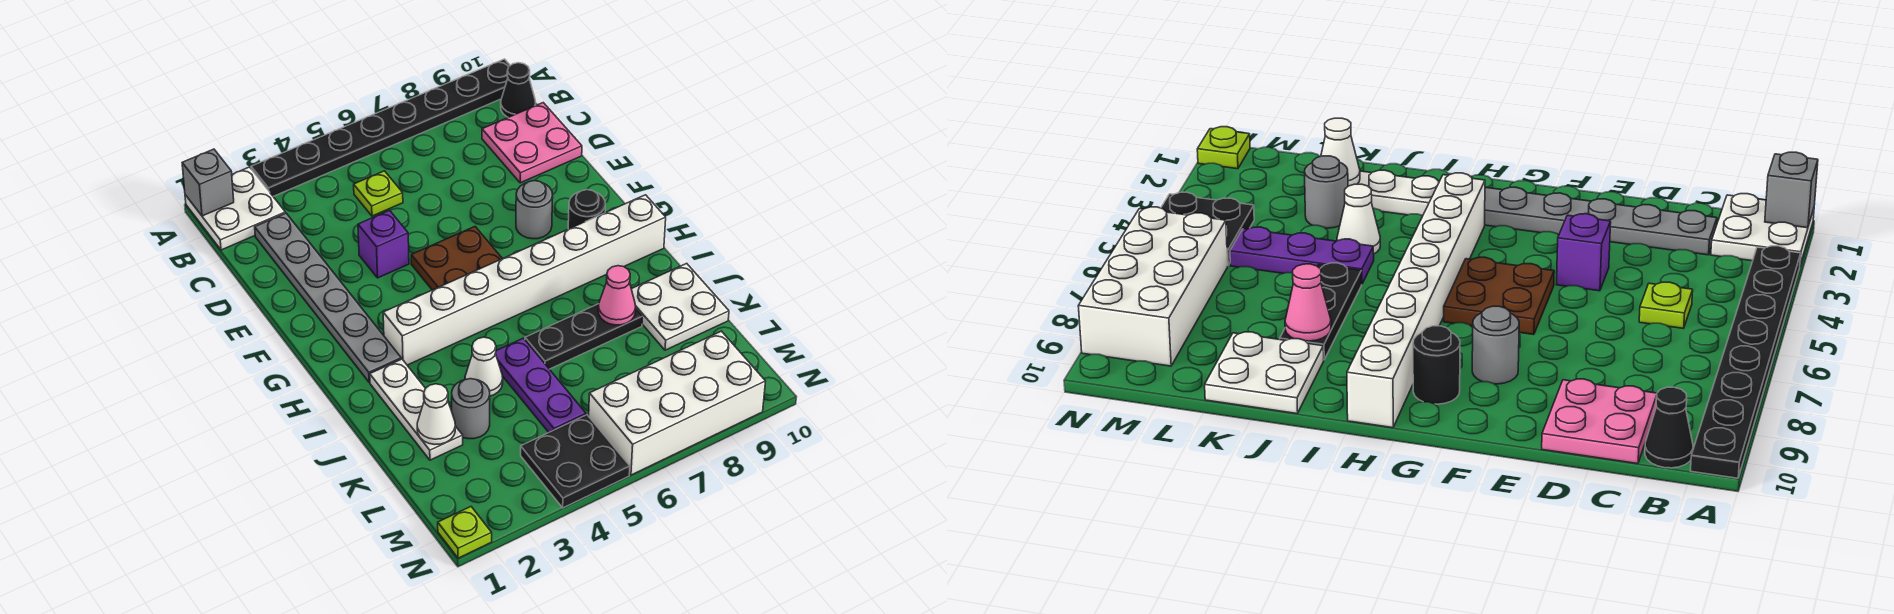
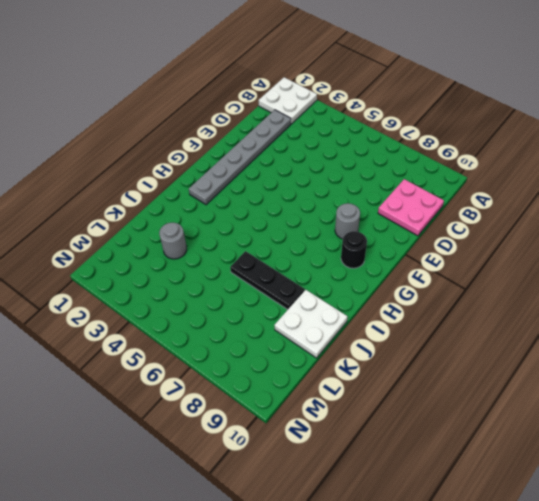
none -> black plate A3:A10 level 1
none -> black cone B10 level 1
none -> lime plate C5 level 1

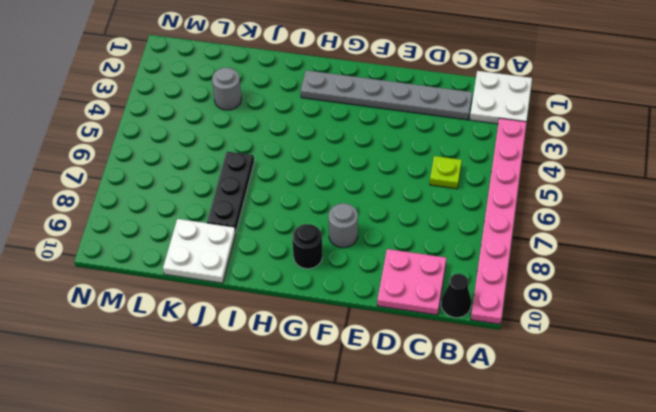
pink plate A3:A10 level 1 -> black plate A3:A10 level 1
none -> purple brick E4 level 1
none -> brown plate F5:G6 level 1
none -> white brick H3:H10 level 1

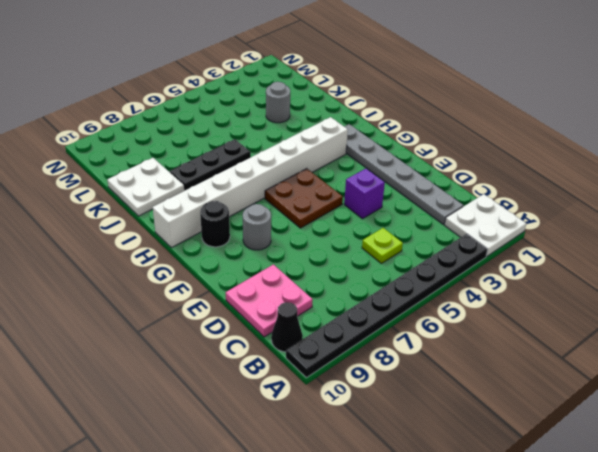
none -> white plate I2:K2 level 1
none -> white cone J4 level 1
none -> purple plate J5:L5 level 1

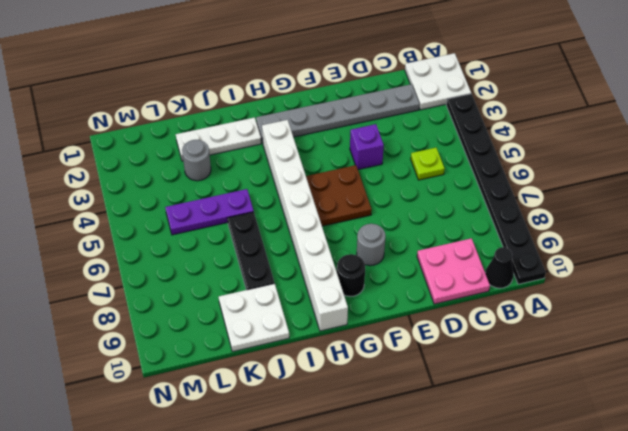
none -> white cone J4 level 1
none -> black plate M4:N5 level 1
none -> white brick M6:N9 level 1

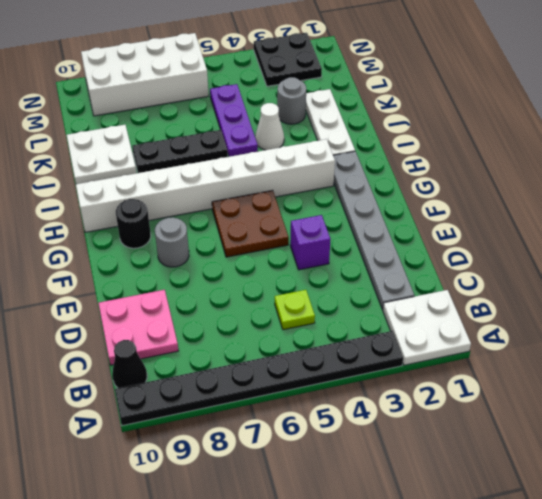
black plate M2:N3 level 1 -> black plate M4:N5 level 1
none -> lime plate N1 level 1
none -> grey brick A1 level 2
none -> pink cone J8 level 2

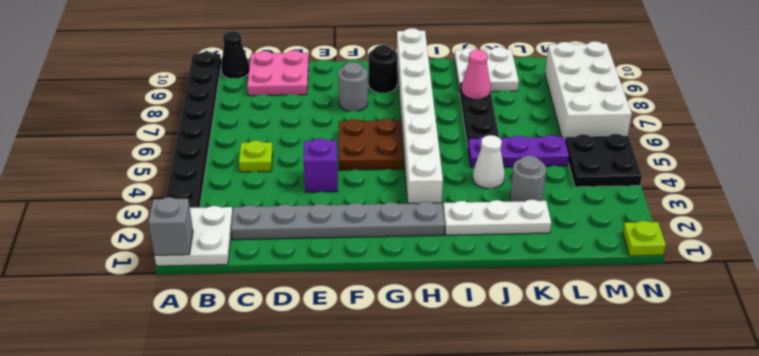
none -> white cone K2 level 2

